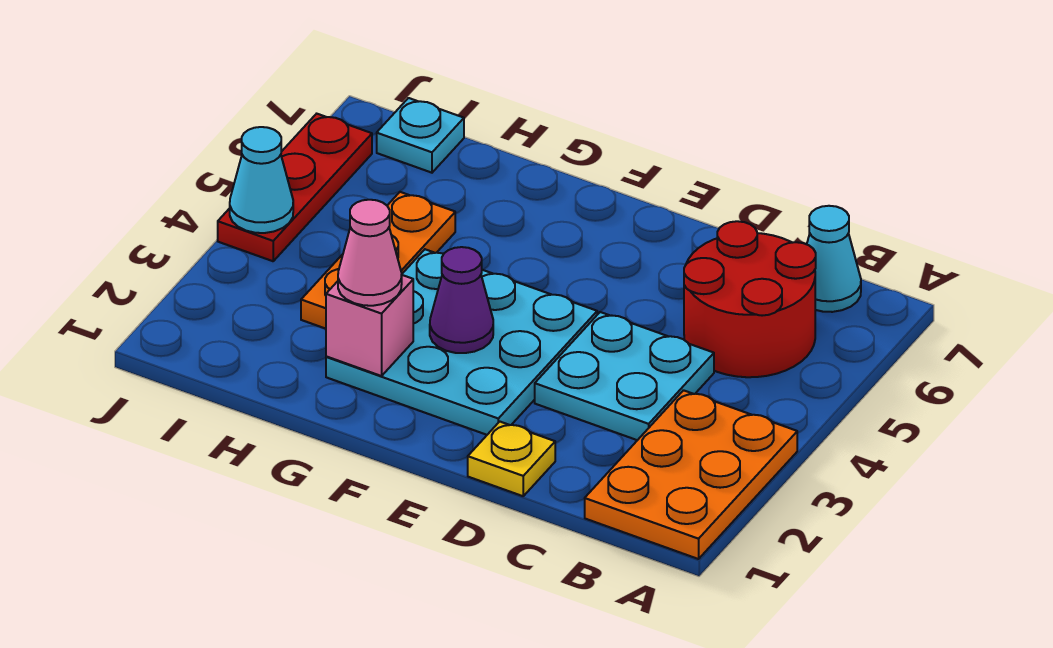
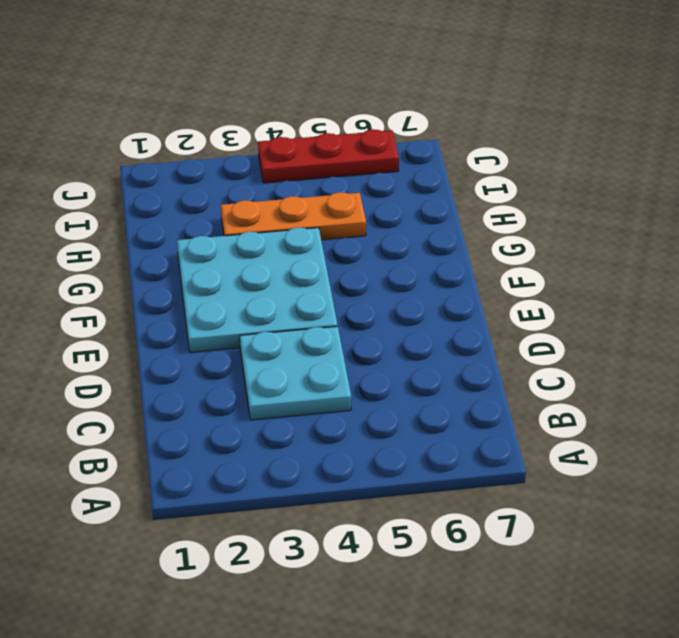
none -> orange plate A1:B3 level 1
none -> red round brick B5:C6 level 1
none -> cyan cone B7 level 1

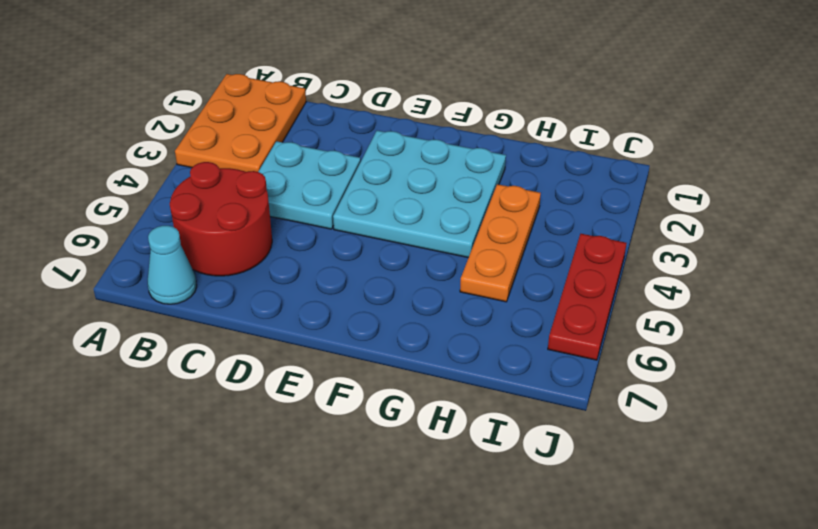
none -> yellow plate D1 level 1
none -> cyan plate I7 level 1
none -> purple cone F3 level 2

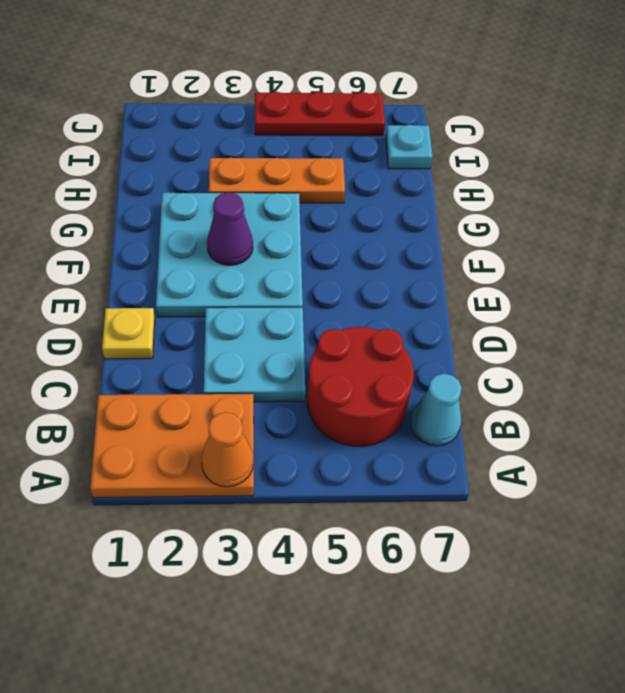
orange cone A3 level 2 -> none
none -> pink brick G2 level 2
none -> cyan cone J4 level 2
none -> pink cone G2 level 3

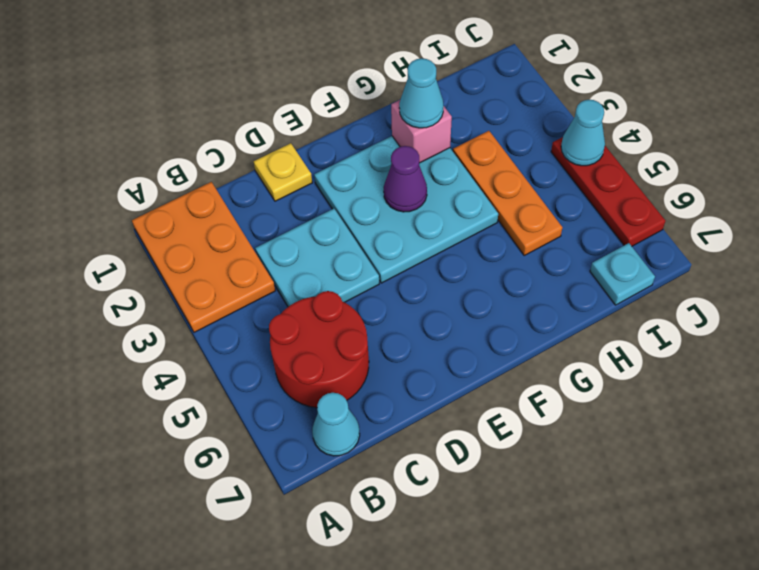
cyan cone G2 level 3 -> pink cone G2 level 3

